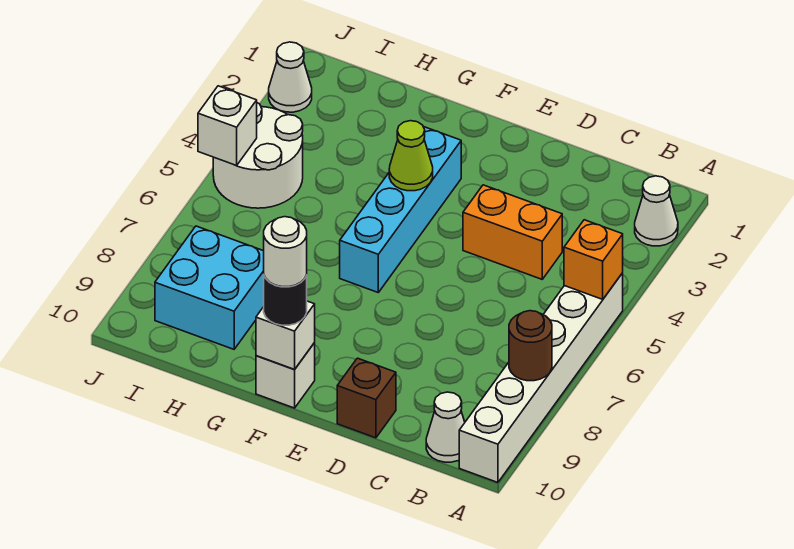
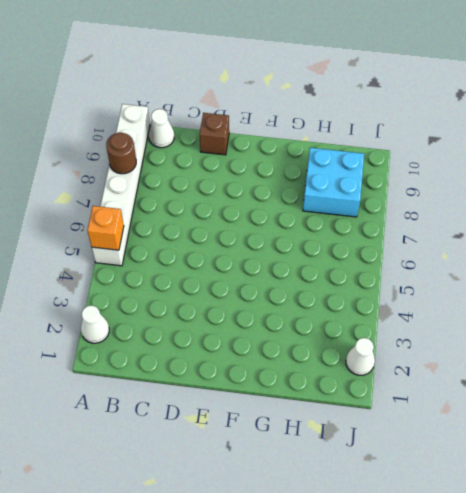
none -> orange brick C4:D4 level 1
none -> cyan brick F3:F6 level 1
none -> white brick F10 level 1

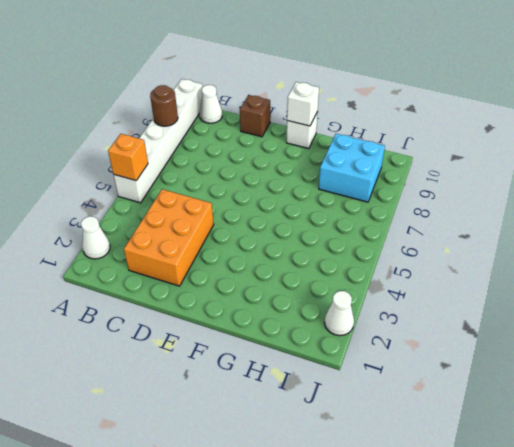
orange brick C2:D4 level 1 -> orange brick C4:D4 level 1
none -> cyan brick F3:F6 level 1
none -> white round brick I4:J5 level 1
none -> lime cone F4 level 2

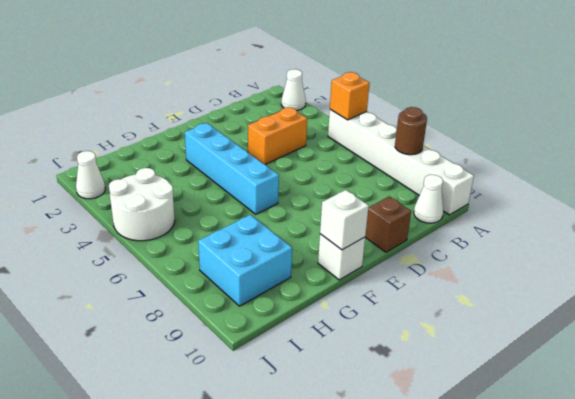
none -> lime cone F4 level 2
none -> white brick J5 level 2
none -> black round brick F10 level 3

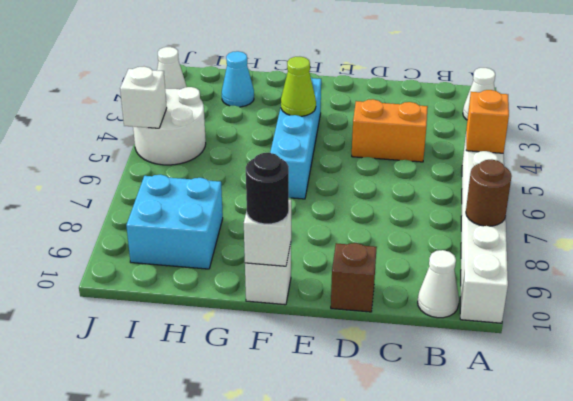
cyan cone H2 level 1 -> none
none -> white round brick F10 level 4

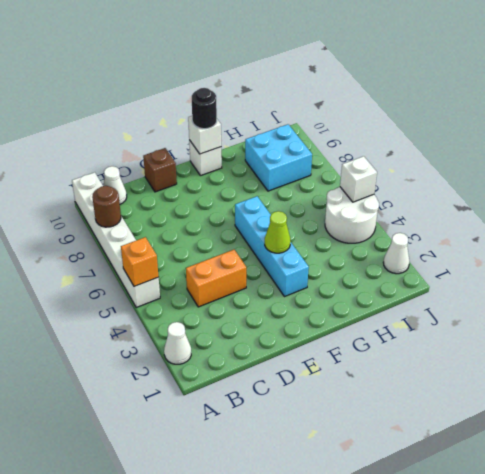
none -> white round brick F10 level 4

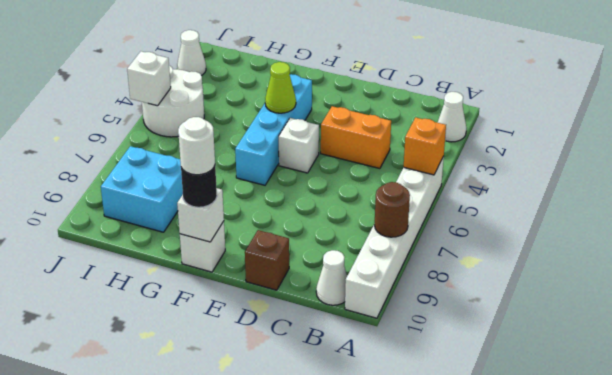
white brick E5 level 1 -> none

